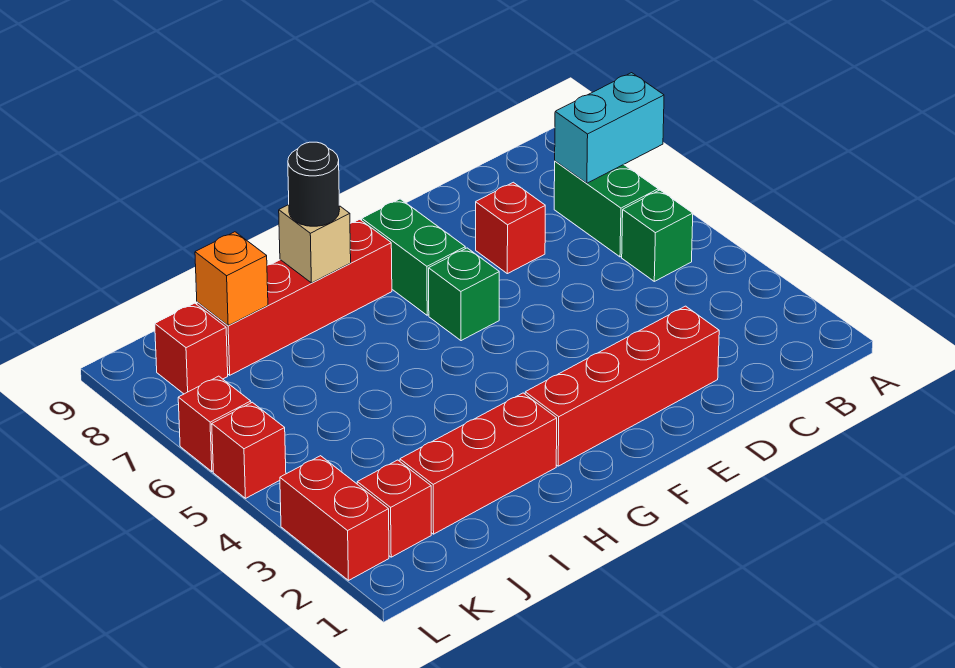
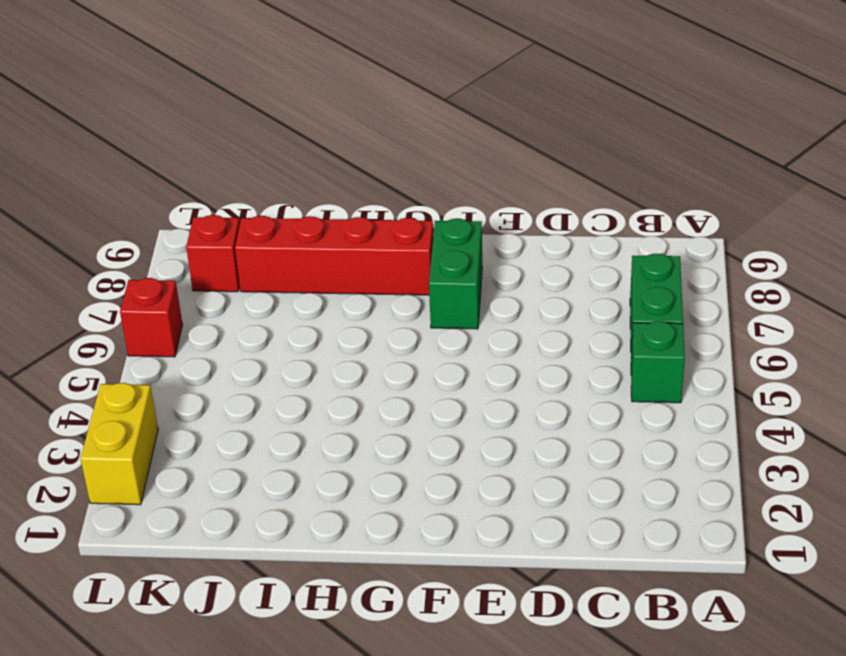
yellow brick L2:L3 level 1 -> red brick L2:L3 level 1
none -> red brick D2:G2 level 1
none -> red brick D7 level 1
none -> green brick F6 level 1

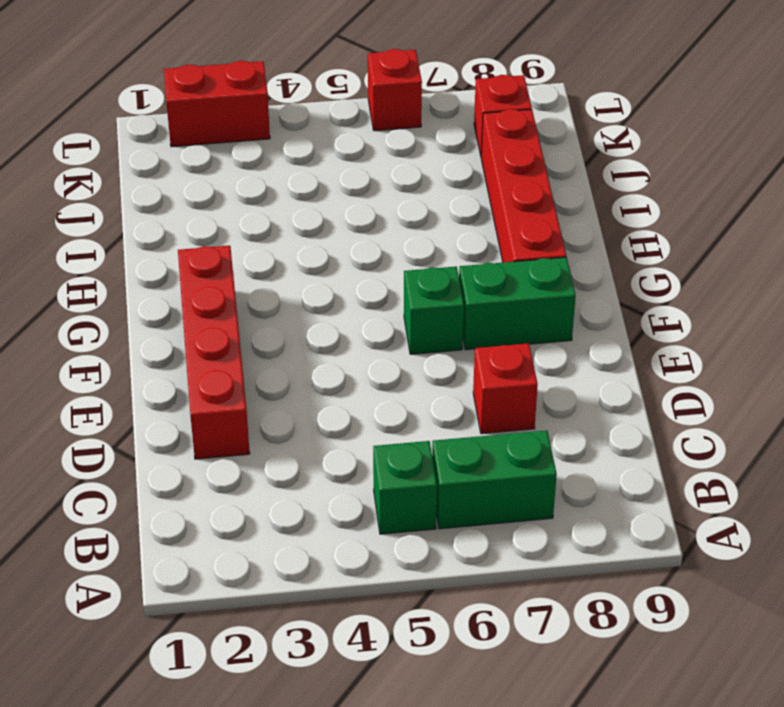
none -> red brick H2:J2 level 1
none -> red brick K2 level 1
none -> red brick L5 level 1

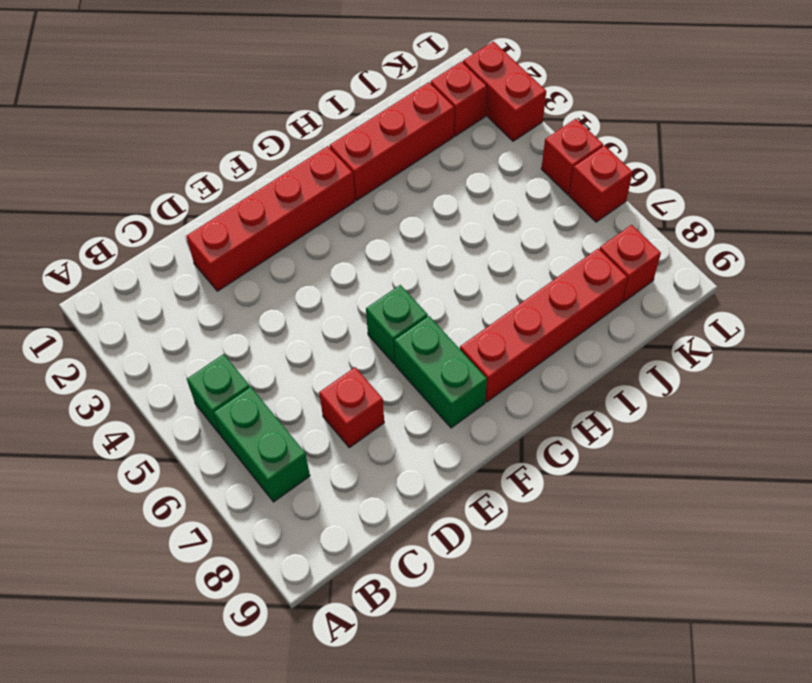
none -> cyan brick A7:B7 level 2
none -> tan brick H8 level 2
none -> orange brick J8 level 2

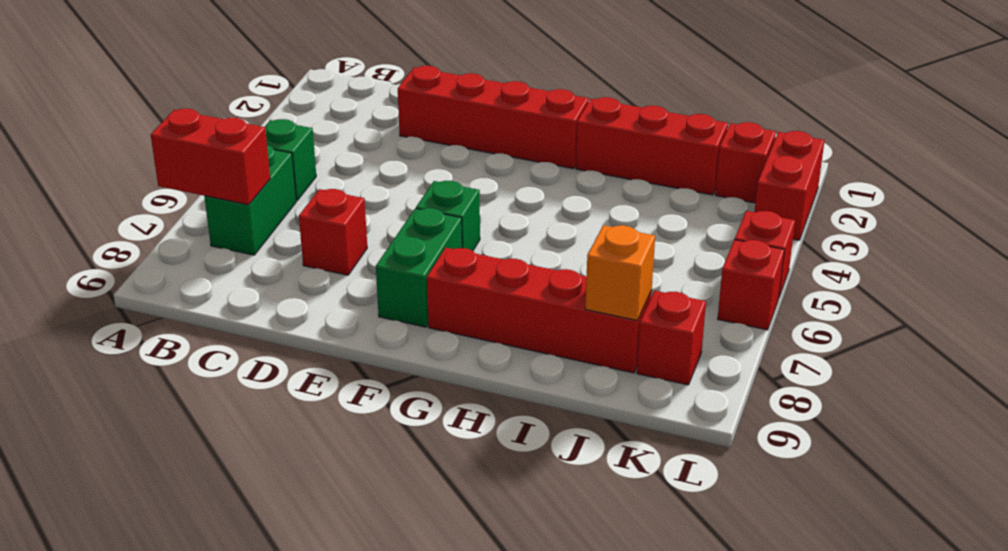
red brick A7:B7 level 2 -> cyan brick A7:B7 level 2
none -> tan brick H8 level 2
none -> black round brick H8 level 3

